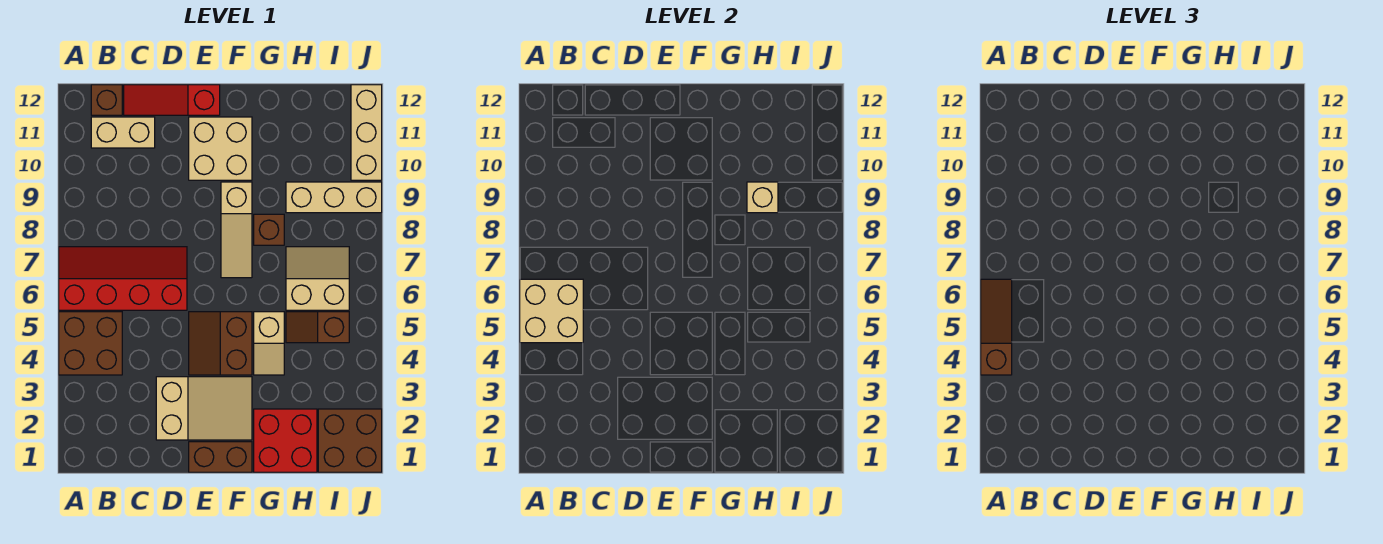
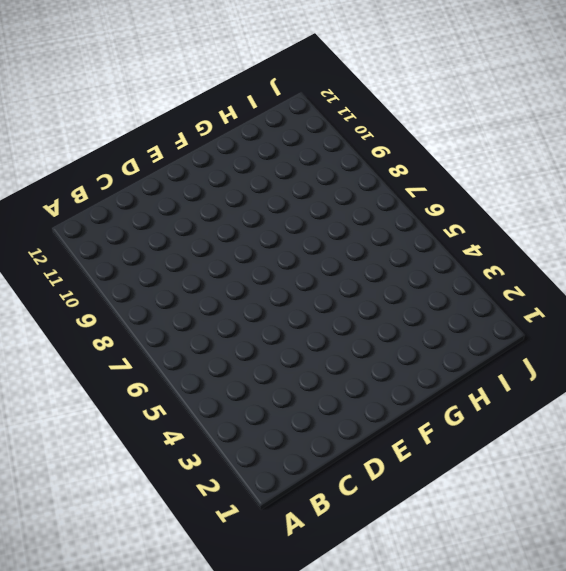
none -> brown brick A4:B5 level 1
none -> red slope A6:D7 level 1 top 6
none -> tan brick B11:C11 level 1

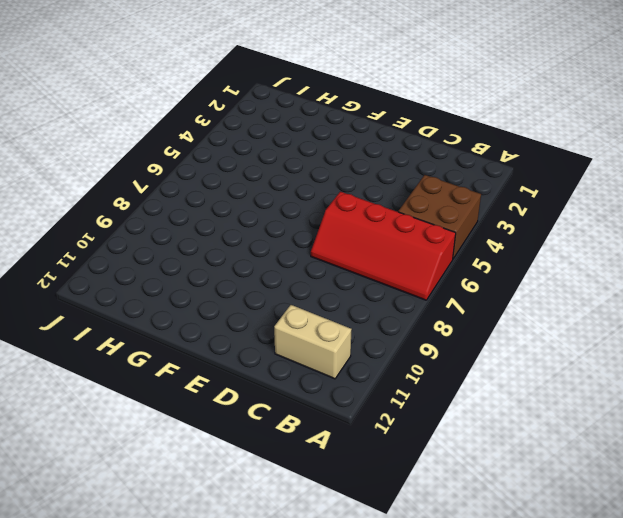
none -> brown brick B12 level 1
none -> red slope C12:E12 level 1 top E
none -> tan slope D2:F3 level 1 top D

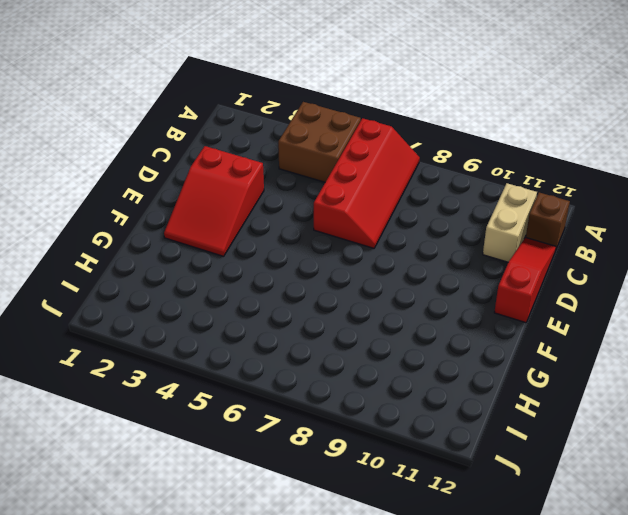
red slope D2:F3 level 1 top D -> tan slope D2:F3 level 1 top D
none -> brown brick E1:F1 level 1
none -> brown slope E4:F5 level 1 top F
none -> tan brick E10:F11 level 1

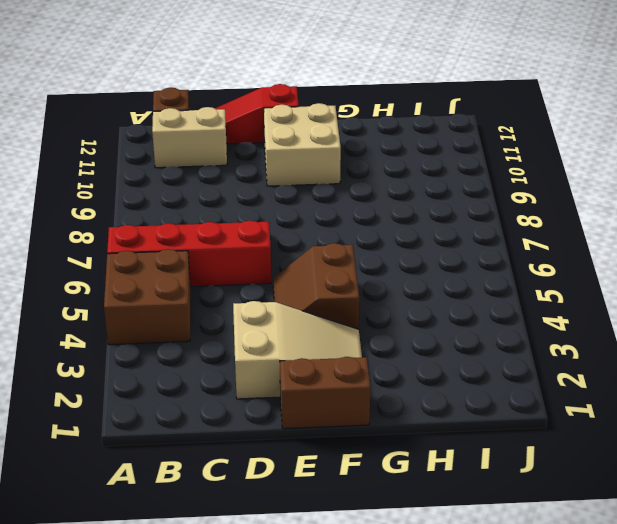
none -> tan slope F7:F9 level 1 top 9
none -> red brick G1:H2 level 1
none -> tan slope G4:G5 level 1 top 5

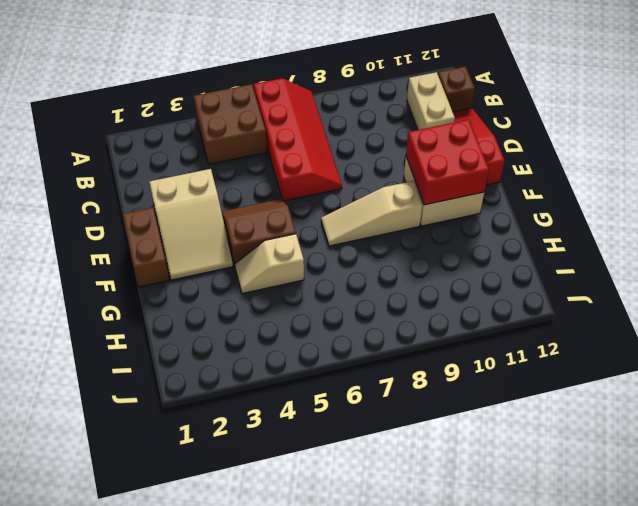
red brick E10:F11 level 2 -> red brick G1:H2 level 1
none -> brown brick G8 level 1
none -> brown slope H5:I5 level 1 top I
none -> tan slope H6:I7 level 1 top 6

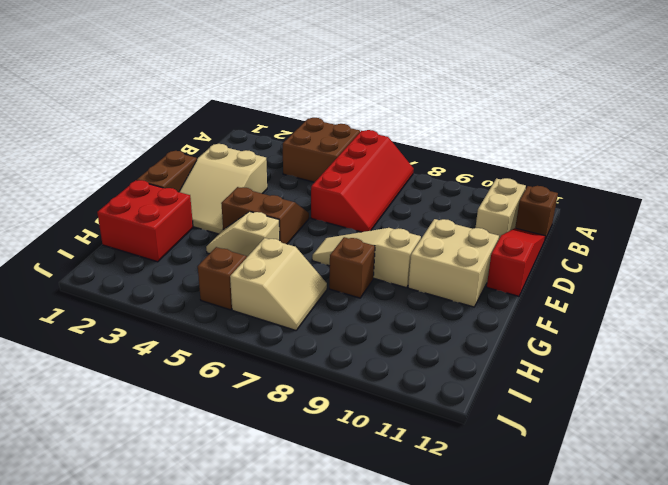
none -> tan brick H9:J9 level 1
none -> brown brick I1:J2 level 1
none -> tan brick J10:J12 level 1

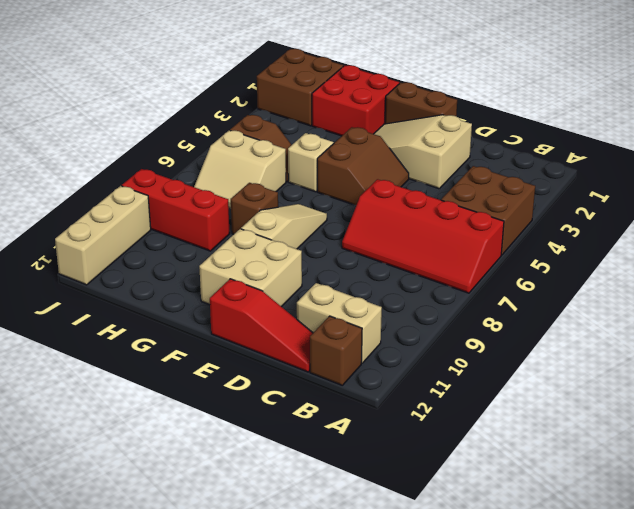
red brick H9:J9 level 1 -> tan brick H9:J9 level 1
none -> tan brick A5:B6 level 2
none -> tan brick H9 level 2
none -> brown slope A4:A6 level 3 top 4

